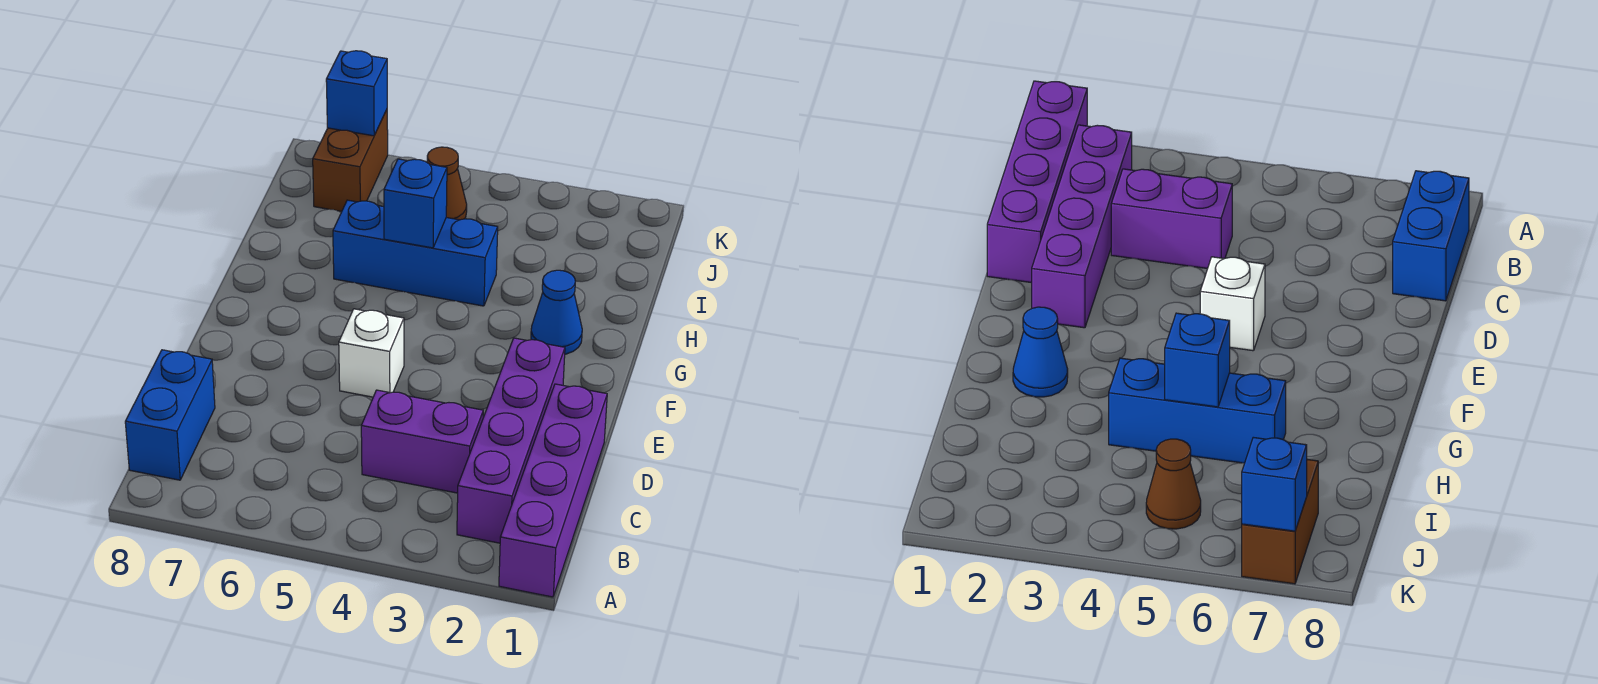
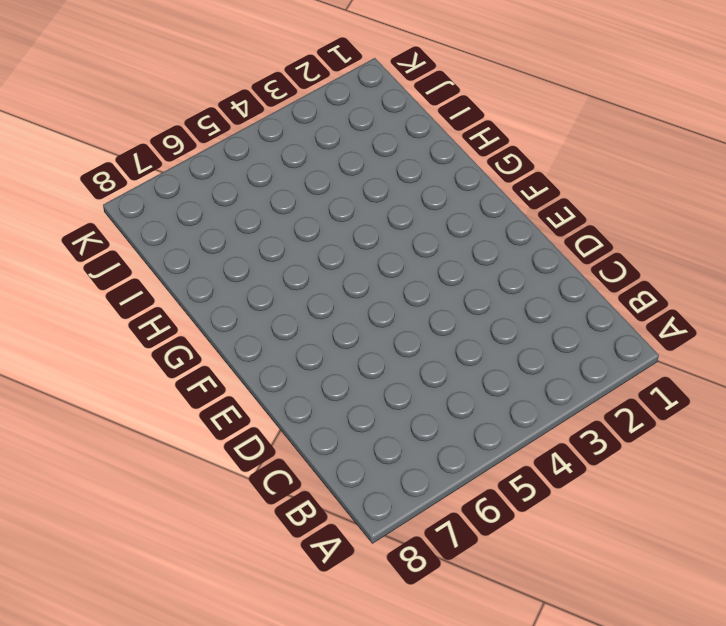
none -> purple brick A1:D1 level 1
none -> purple brick B2:E2 level 1

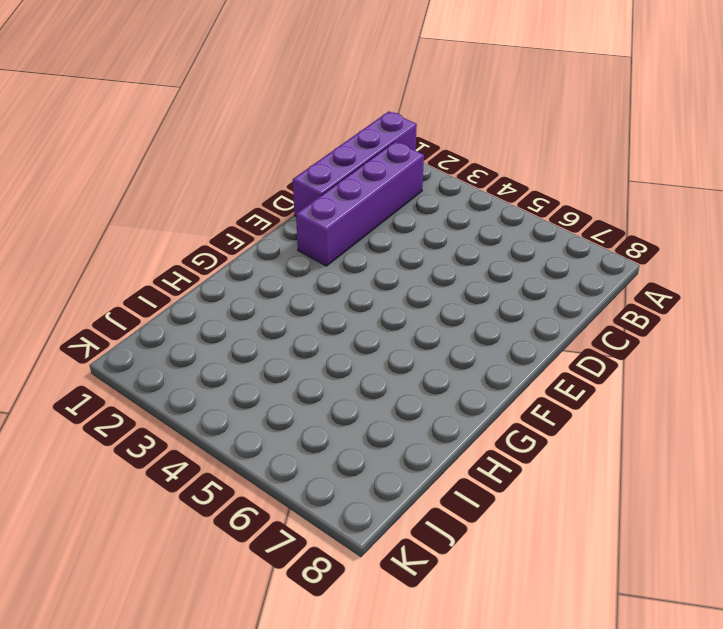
none -> blue brick B8:C8 level 1
none -> purple brick C3:C4 level 1

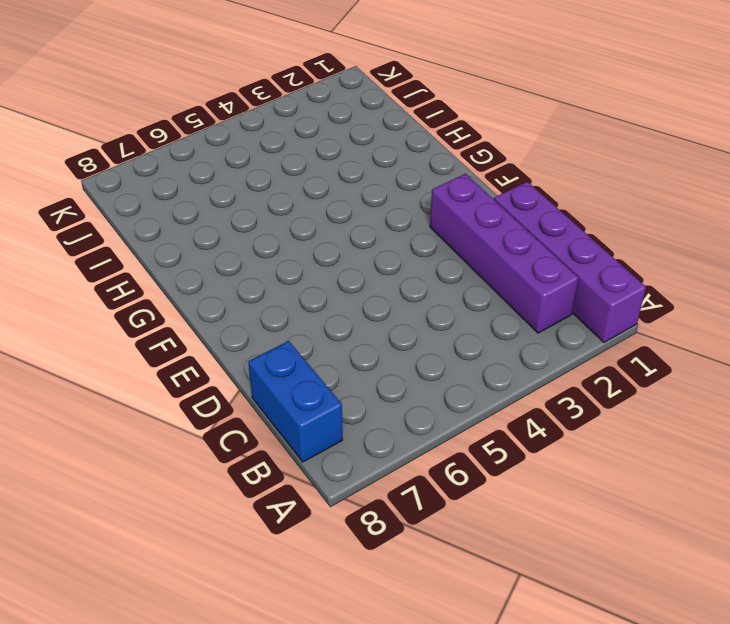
none -> purple brick C3:C4 level 1
none -> white brick E5 level 1

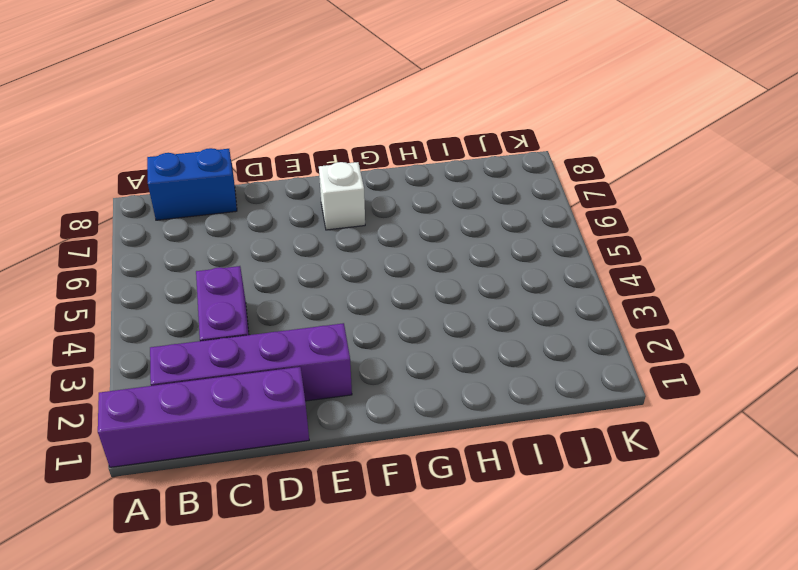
white brick F7 level 1 -> white brick E5 level 1
none -> blue cone G2 level 1
none -> blue brick H4:H6 level 1

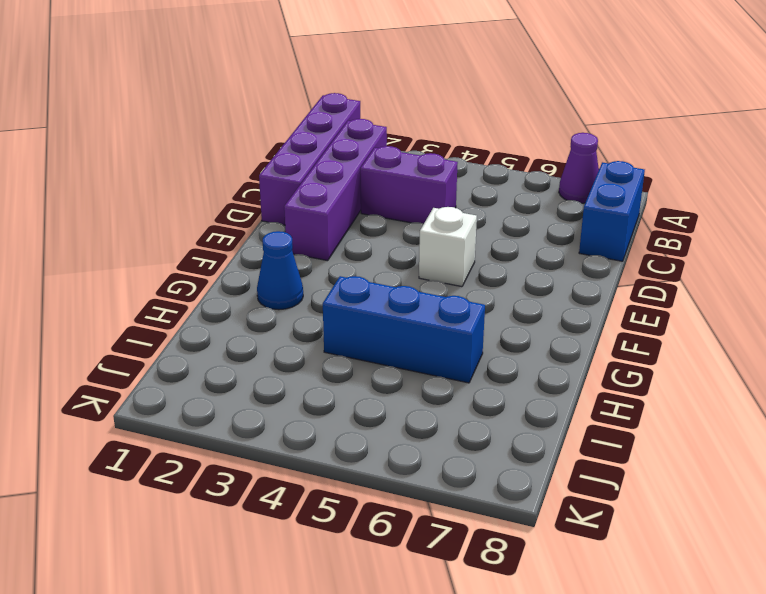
purple cone A7 level 1 -> none
none -> brown cone J5 level 1
none -> brown brick J7:K7 level 1

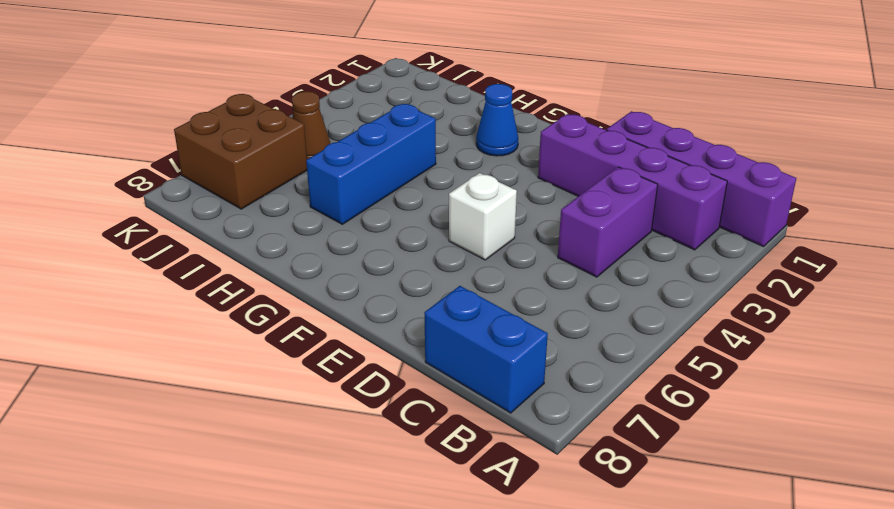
brown brick J6:K7 level 1 -> brown brick J7:K7 level 1
none -> blue brick H5 level 2
none -> blue brick K7 level 2

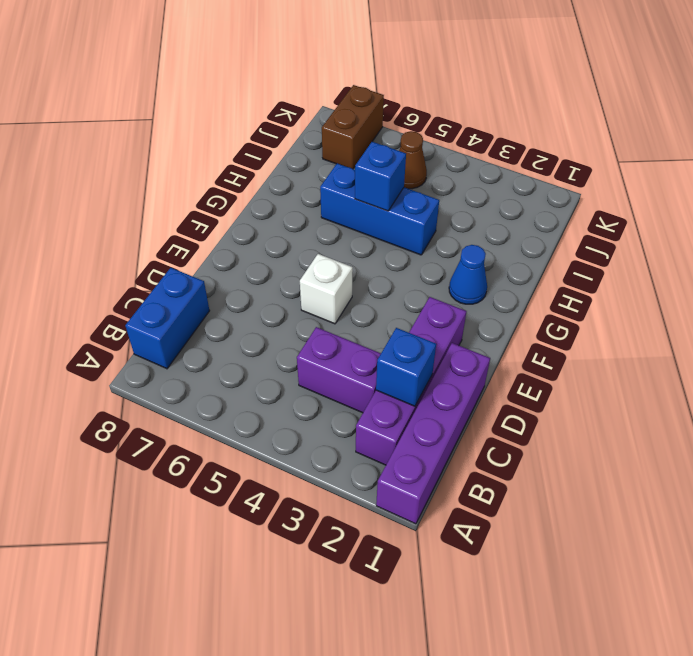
blue brick C2 level 2 -> blue brick K7 level 2

